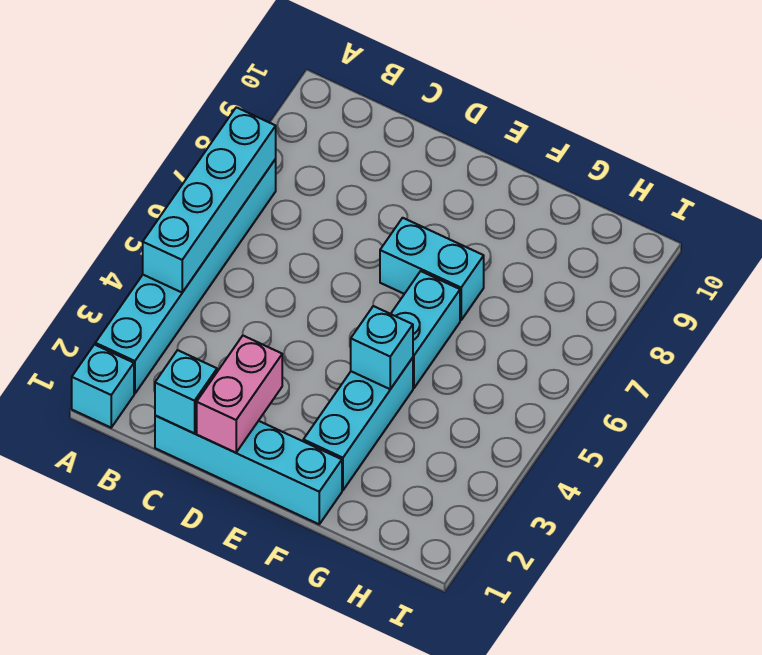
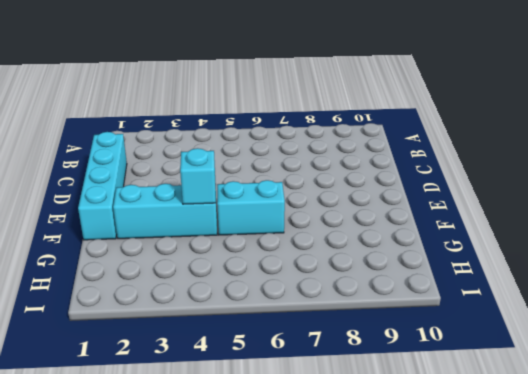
none -> cyan brick A1 level 1
none -> cyan brick A2:A7 level 1

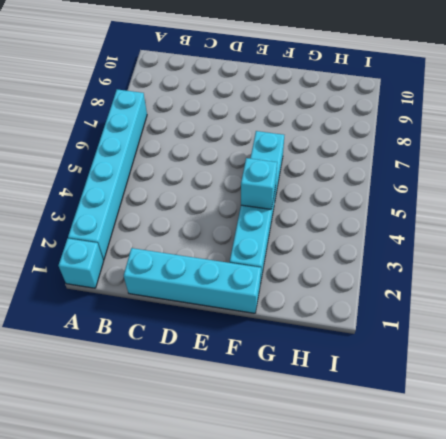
none -> cyan brick E7:F7 level 1
none -> cyan brick A4:A7 level 2

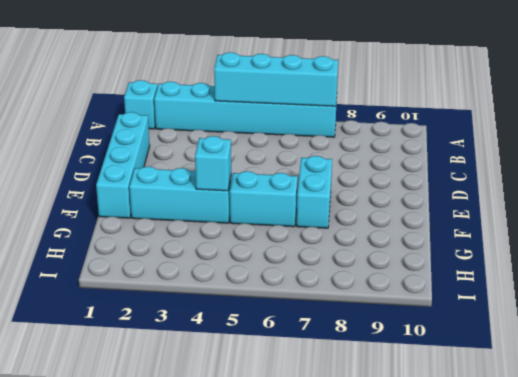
none -> cyan brick C1 level 2
none -> pink brick D1:D2 level 2

